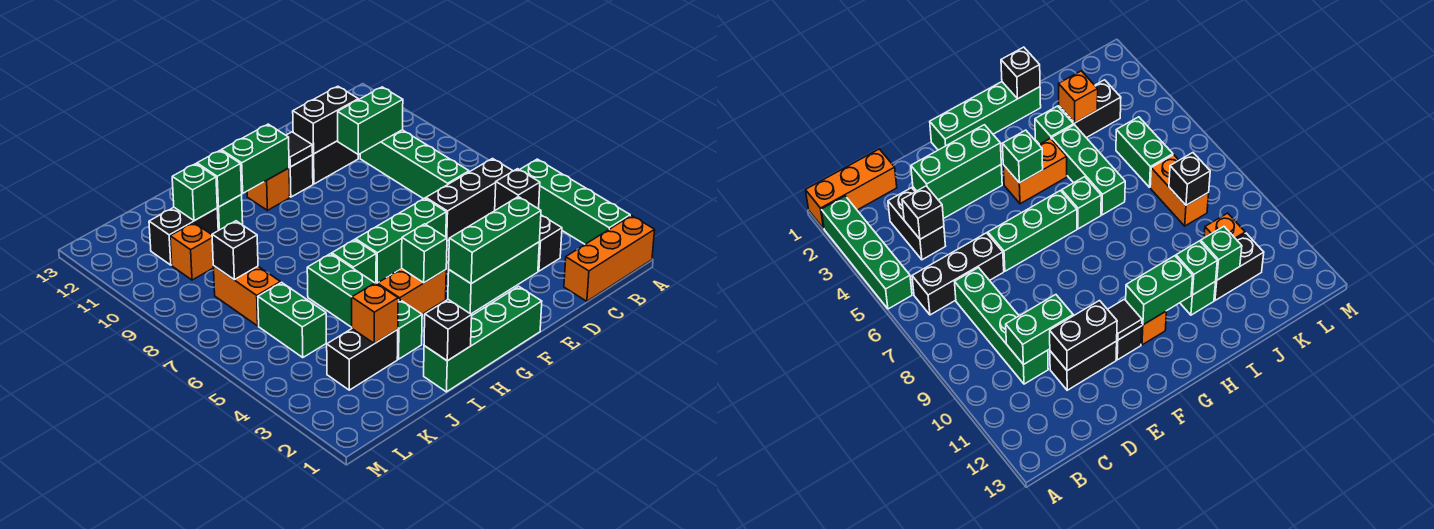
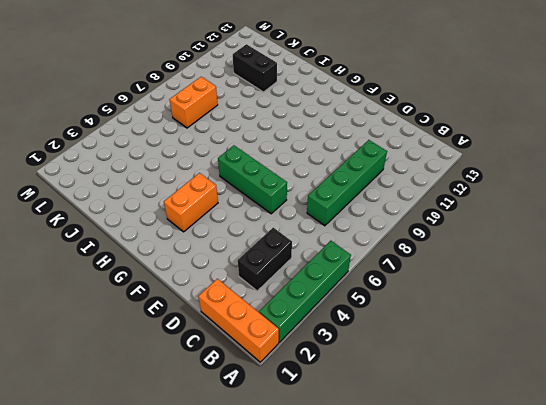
orange brick G3:G4 level 1 -> orange brick G4:H4 level 1
none -> black brick B6:D6 level 1
none -> green brick D3:F3 level 1
none -> black brick D11:E11 level 1
none -> green brick F1:I1 level 1

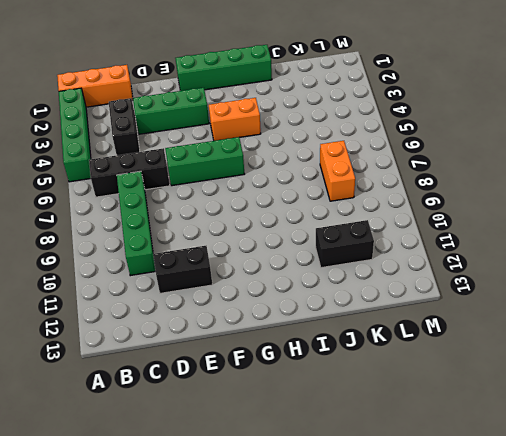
none -> black brick F11 level 1
none -> orange brick G11 level 1
none -> green brick H6 level 1
none -> green brick I3 level 1

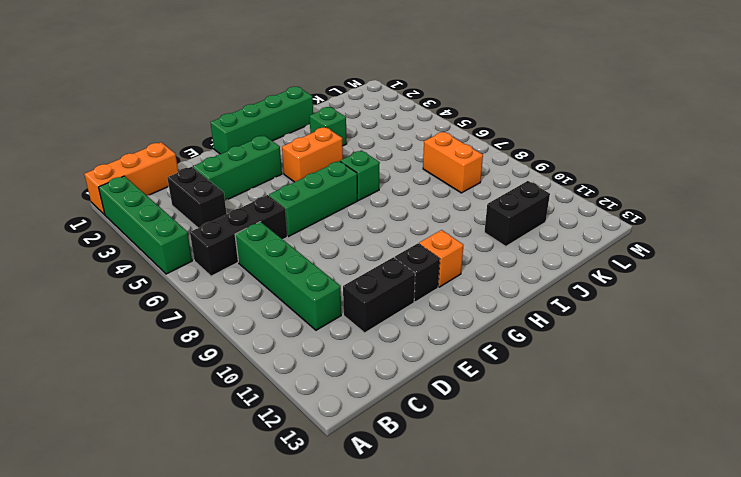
none -> green brick I4:I6 level 1
none -> green brick I11 level 1
none -> black brick J3:K3 level 1
none -> green brick K5:K6 level 1

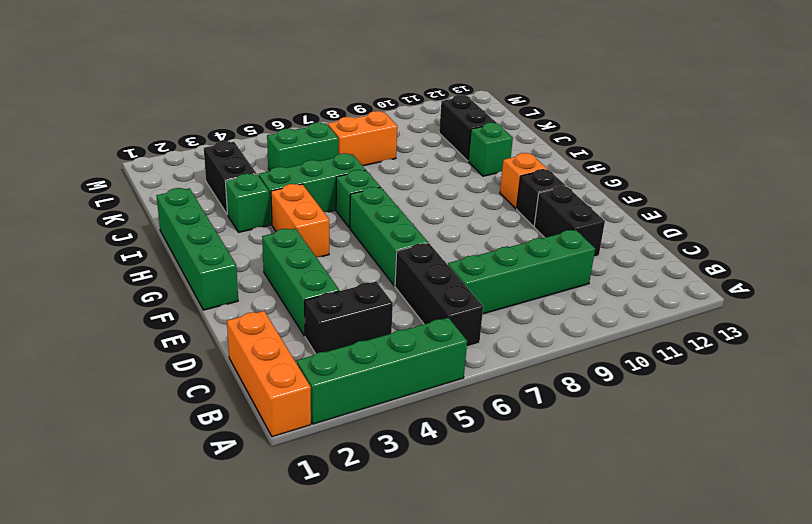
none -> orange brick K10 level 1
none -> black brick C4 level 2
none -> green brick C10:D10 level 2
none -> green brick D3:F3 level 2

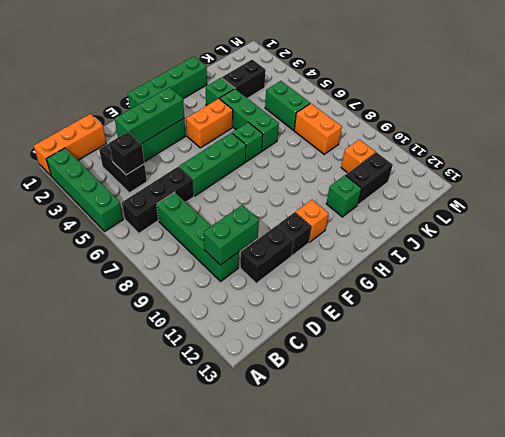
none -> black brick D11:E11 level 2
none -> black tile F11 level 2
none -> green brick G4 level 2
none -> green brick G11:H11 level 2

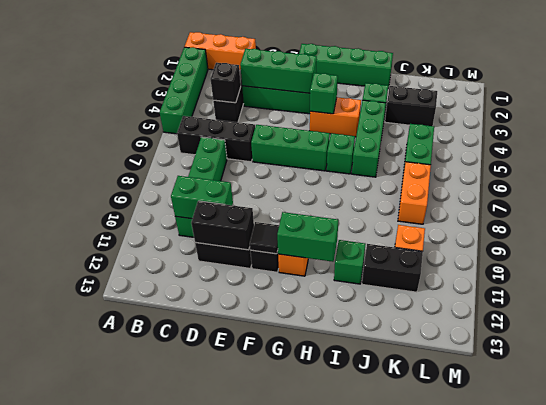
none -> black brick I1 level 2
none -> green brick I11 level 2
none -> orange brick J3 level 2
none -> green brick J11 level 2

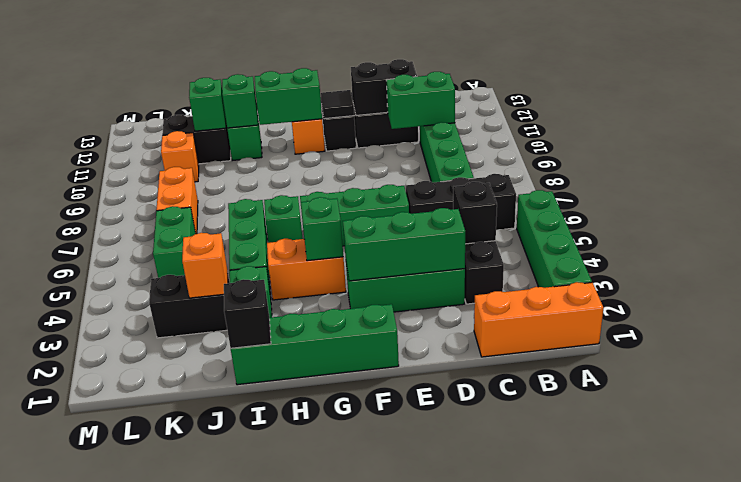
none -> black brick K8 level 2

